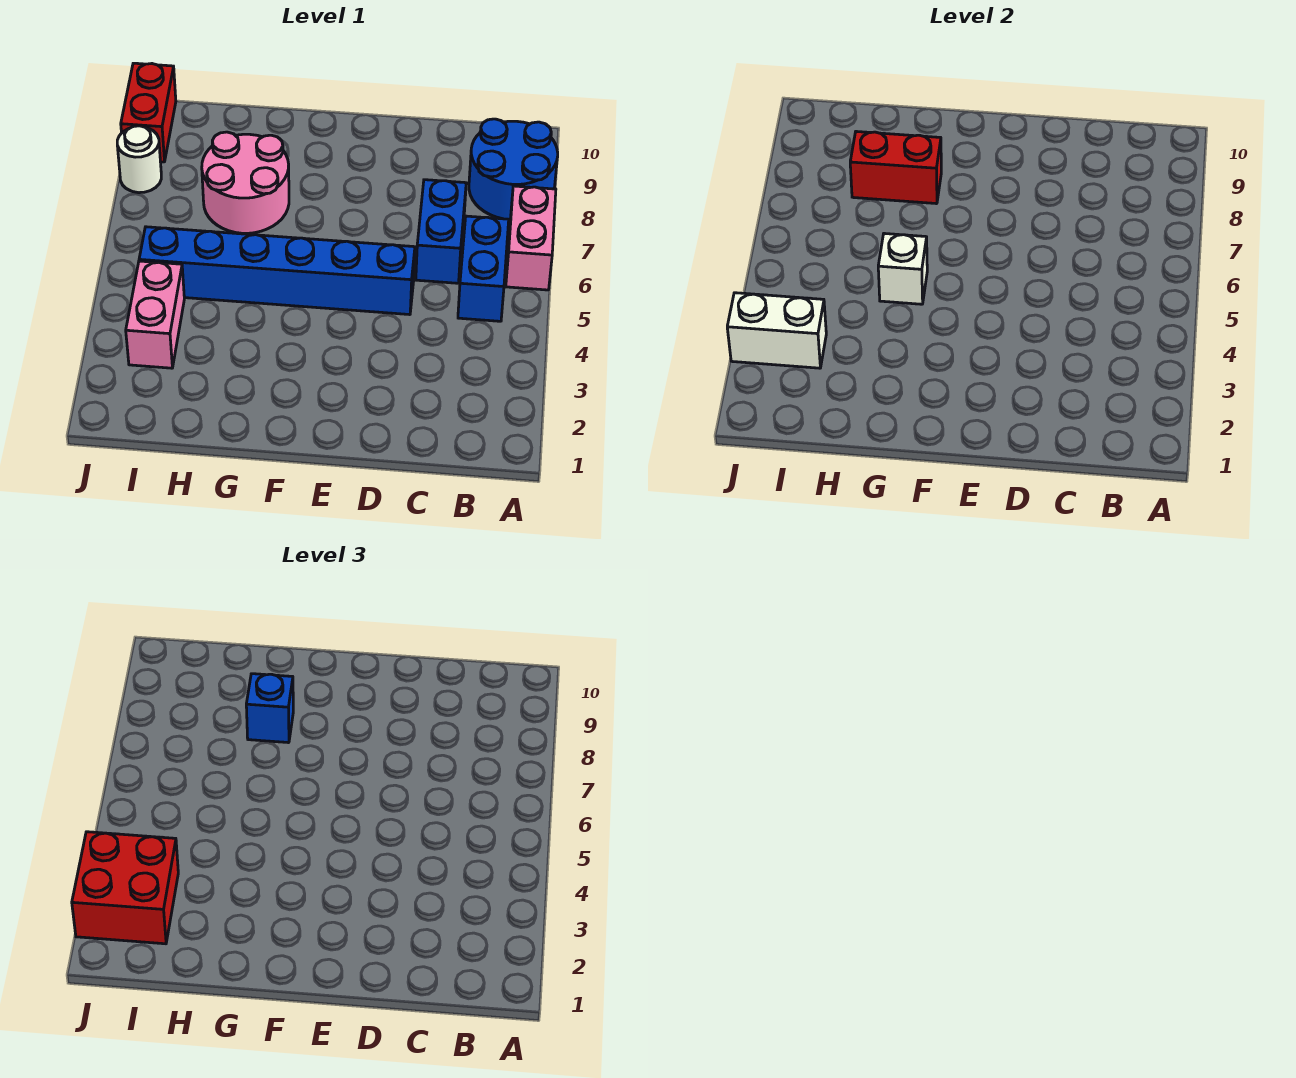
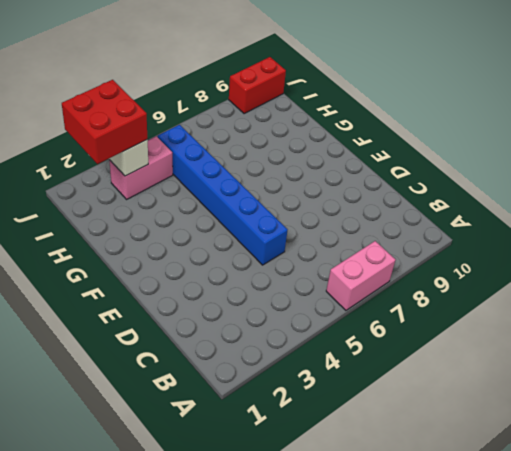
none -> blue round brick A8:B9 level 1
none -> blue brick B5:B6 level 1
none -> blue brick C6:C7 level 1

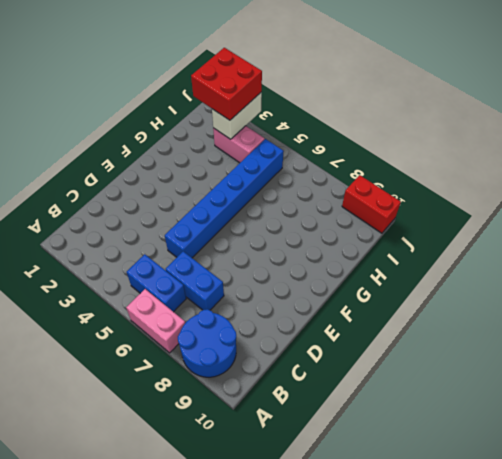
none -> pink round brick G7:H8 level 1
none -> white round brick J8 level 1
none -> white brick G5 level 2

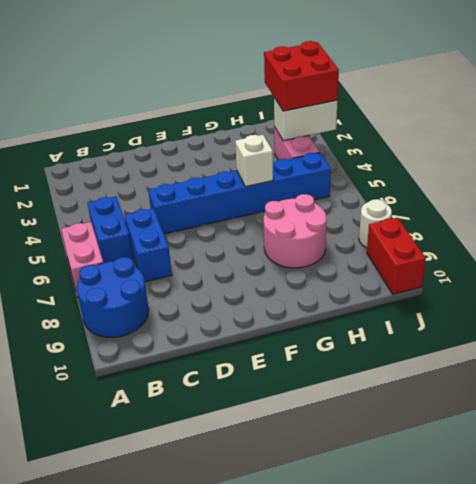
none -> red brick G8:H8 level 2
none -> blue brick G8 level 3

